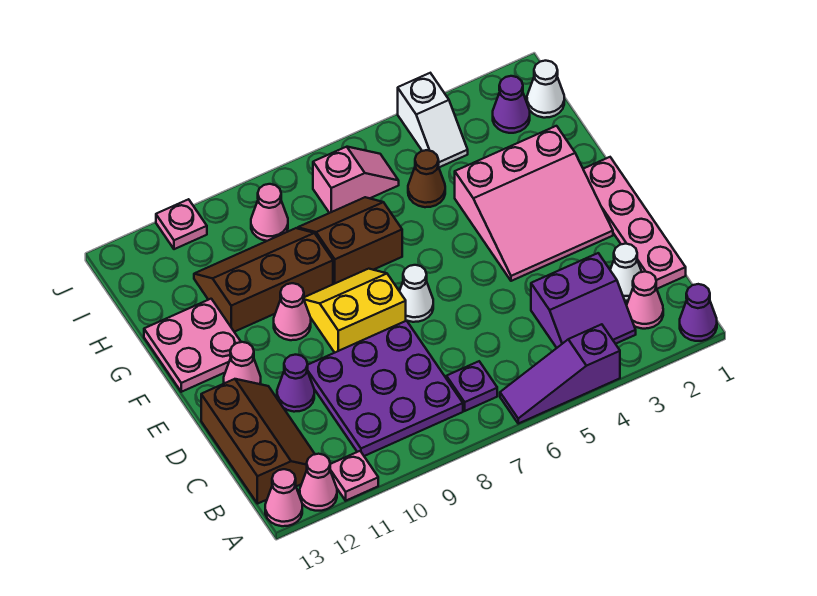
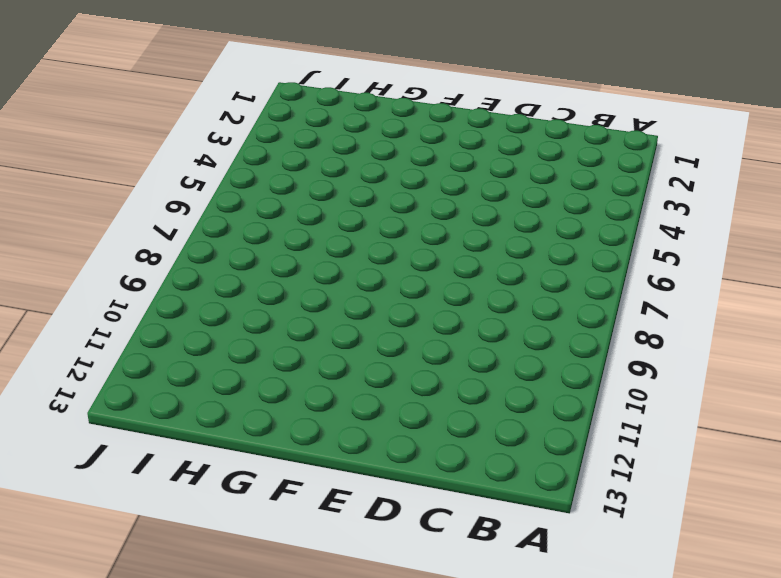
none -> purple cone A1 level 1
none -> purple slope A4:A6 level 1 top 4
none -> pink plate A11 level 1

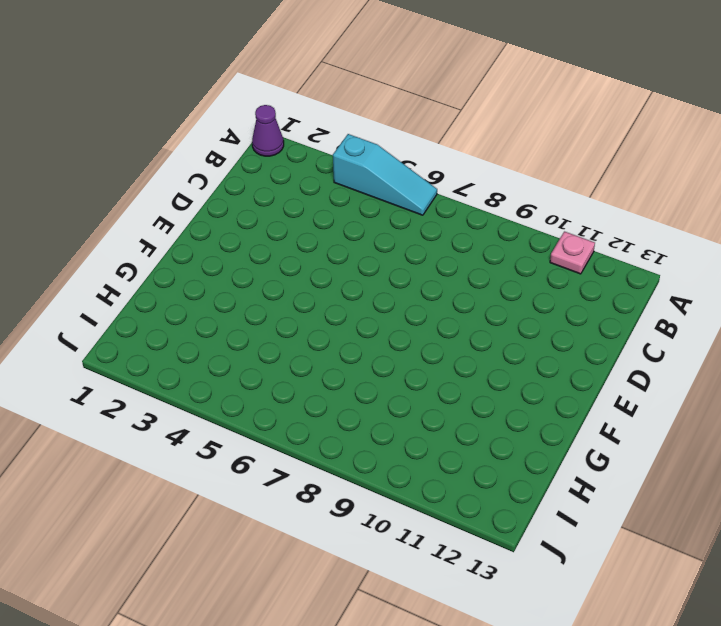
cyan slope A4:A6 level 1 top 4 -> purple slope A4:A6 level 1 top 4
none -> pink cone A12 level 1
none -> pink cone A13 level 1
none -> pink cone B2 level 1

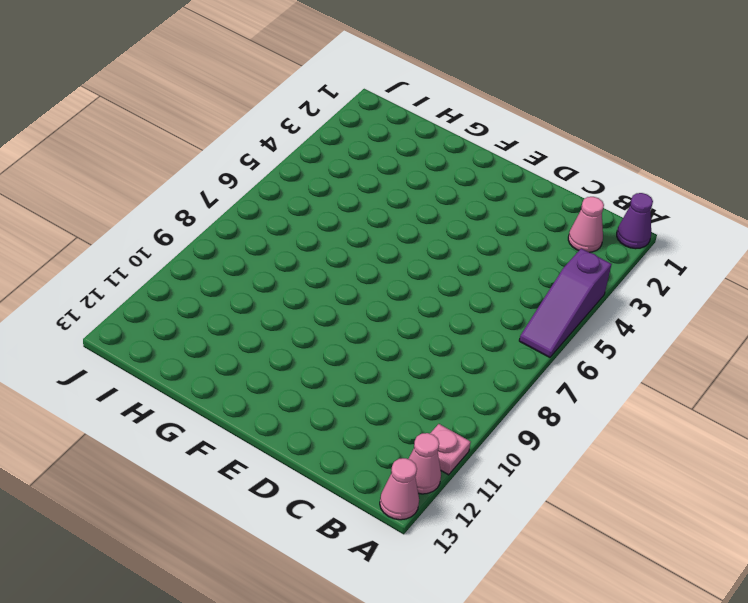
none -> purple slope B3:C4 level 1 top C
none -> purple plate B7 level 1
none -> purple plate B8:D10 level 1

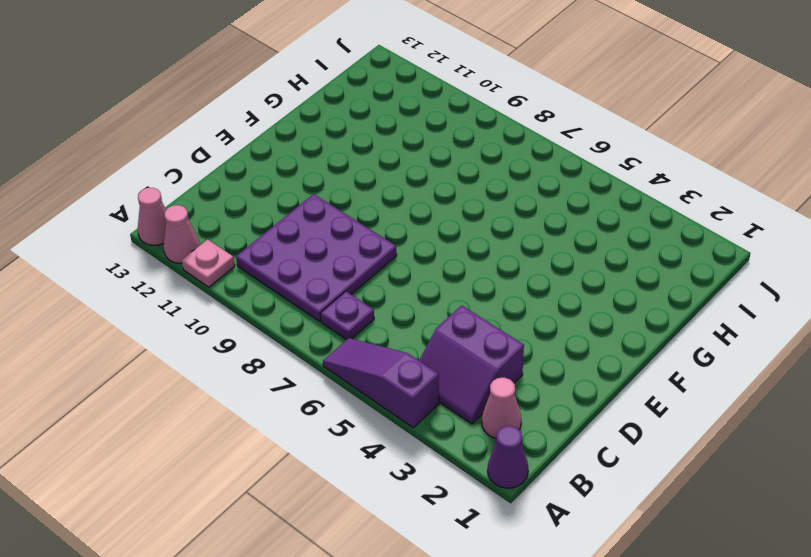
none -> brown slope B12:D13 level 1 top 13
none -> pink plate C1:F1 level 1
none -> white cone C2 level 1

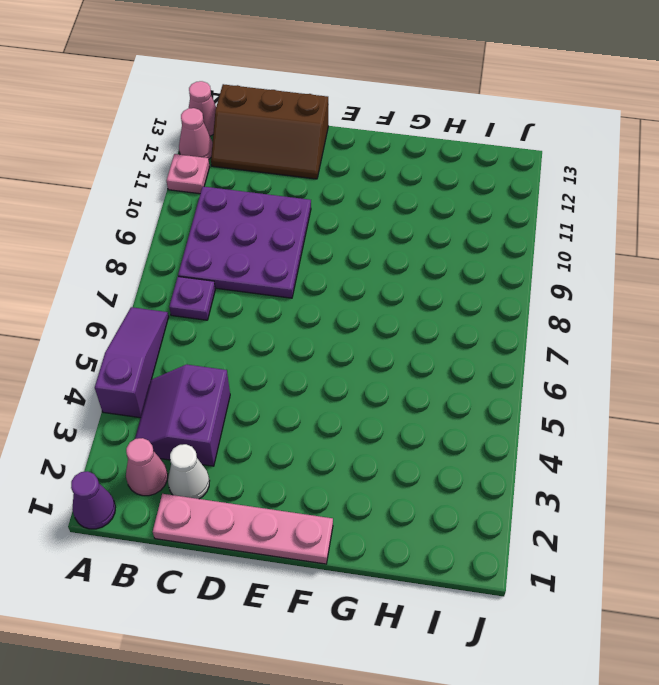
none -> purple cone D11 level 1
none -> pink slope E2:G4 level 1 top G
none -> white cone E7 level 1

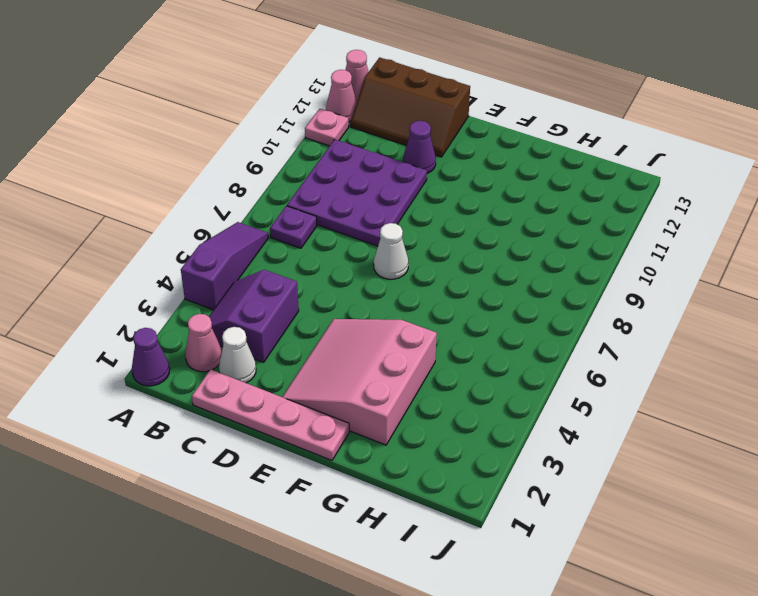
none -> yellow slope E8:F9 level 1 top E
none -> pink cone E12 level 1
none -> pink cone F10 level 1

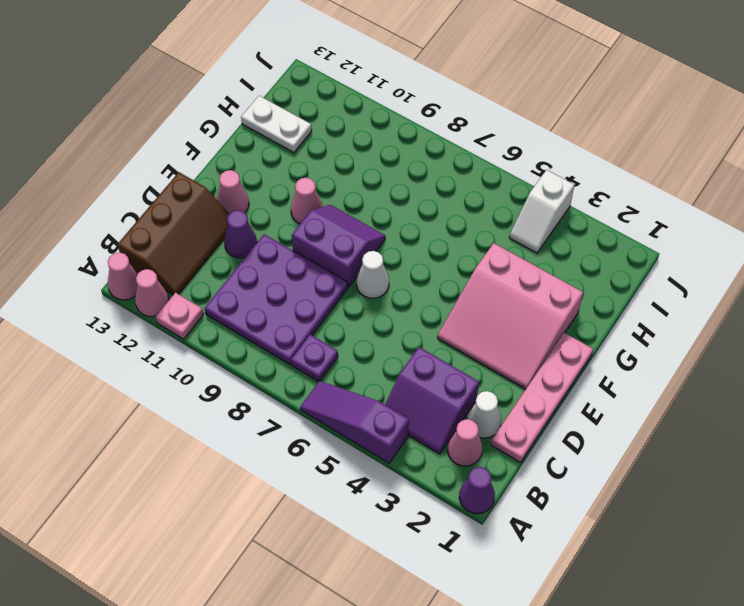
purple slope E8:F9 level 1 top E -> yellow slope E8:F9 level 1 top E
white plate H12:H13 level 1 -> none
none -> pink plate F12:G13 level 1
none -> brown slope G7:H8 level 1 top G
none -> brown slope G9:H11 level 1 top G

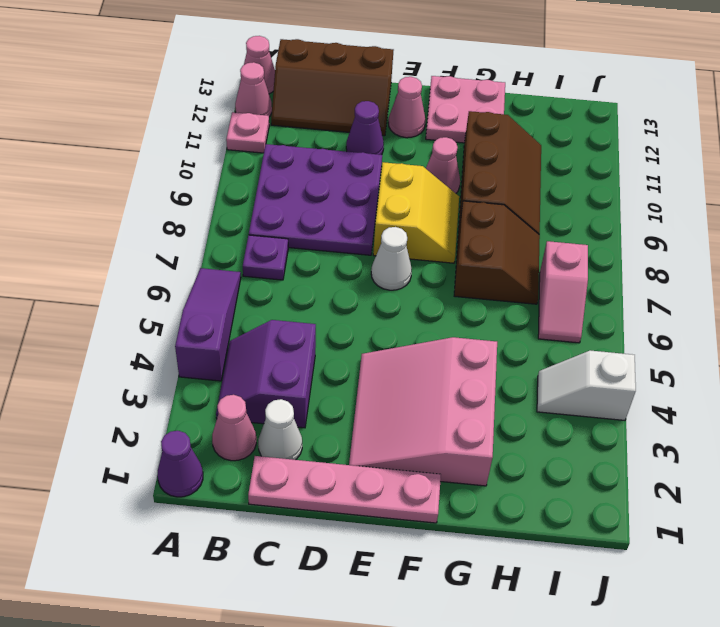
none -> brown cone H5 level 1
none -> white cone I1 level 1
none -> purple cone I2 level 1

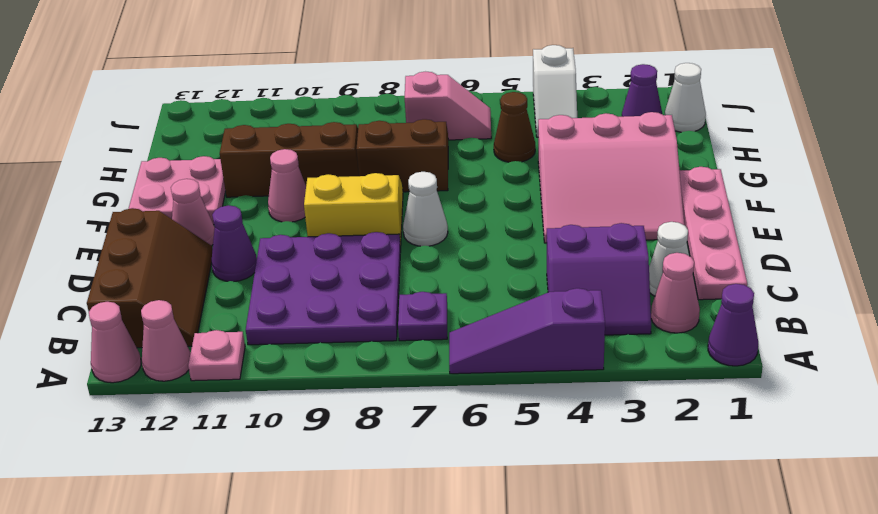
none -> pink cone I9 level 1
none -> pink plate J11 level 1

